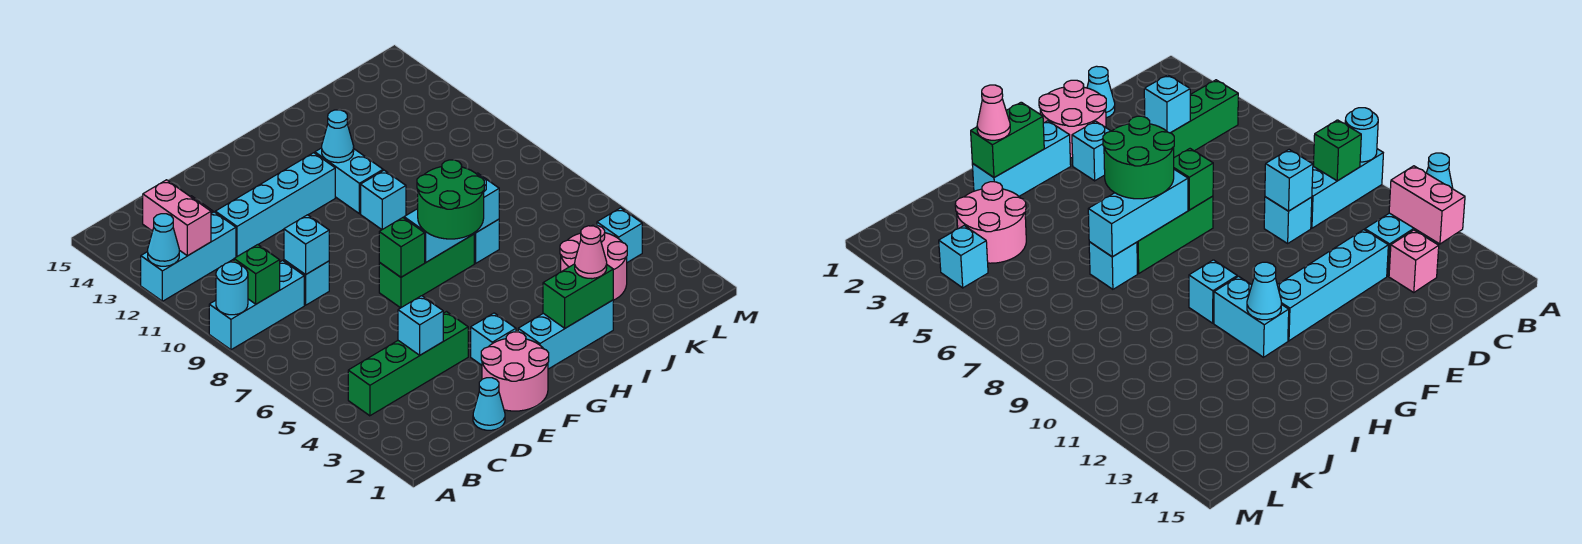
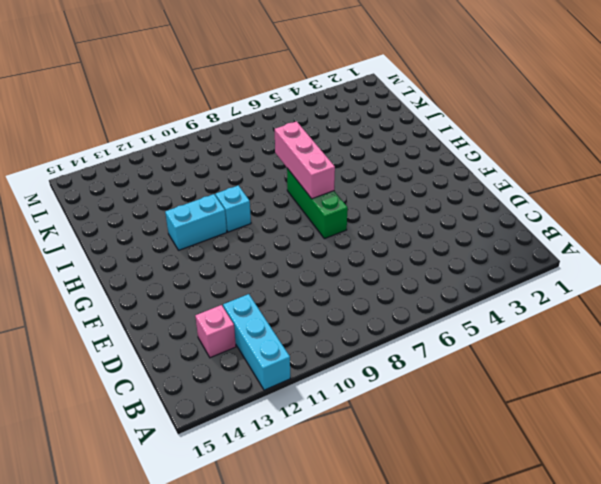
pink brick G7:I7 level 2 -> cyan brick G7:I7 level 2
none -> cyan brick A9:C9 level 1
none -> green brick B4:E4 level 1
none -> cyan cone D1 level 1

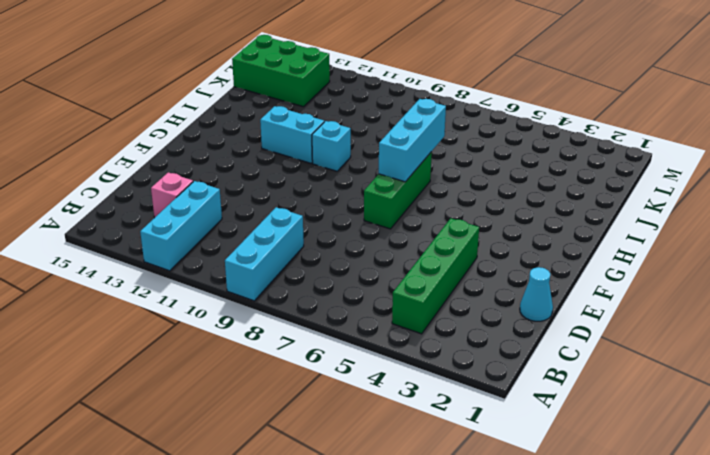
green brick K13:L15 level 1 -> none
none -> cyan brick D9 level 1
none -> cyan brick D12:G12 level 1
none -> pink round brick E1:F2 level 1

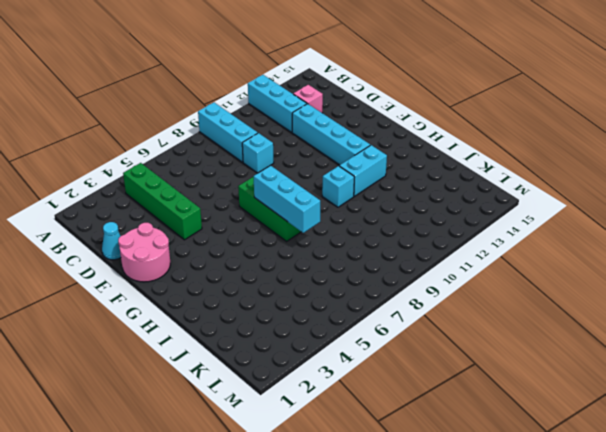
none -> cyan brick F3 level 1
none -> cyan brick G2:I2 level 1
none -> cyan brick I7 level 1

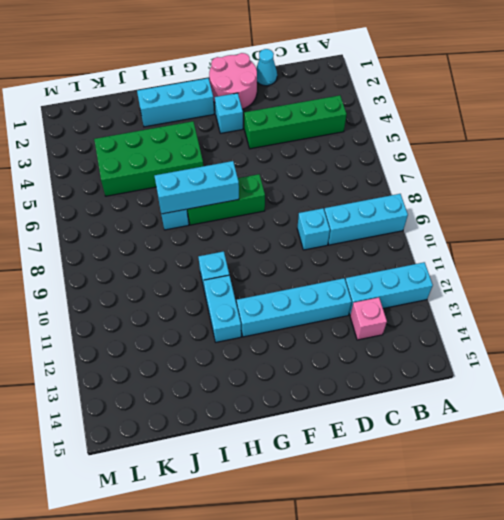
green brick H4:K5 level 1 -> pink round brick J3:K4 level 1
none -> cyan brick L4 level 1
none -> cyan round brick A9 level 2
none -> cyan cone A12 level 2

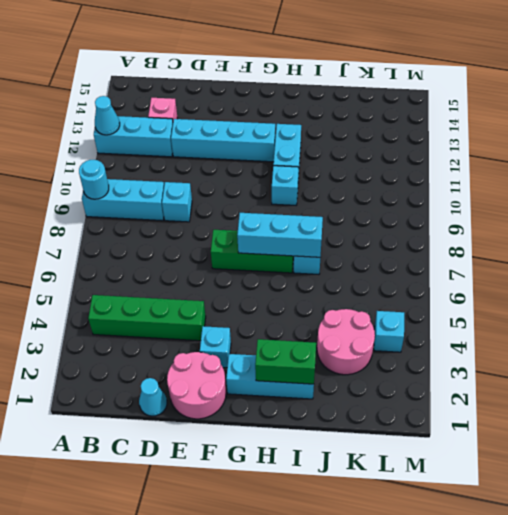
none -> green brick B9 level 2
none -> pink brick B12:B13 level 2
none -> cyan brick D4 level 2

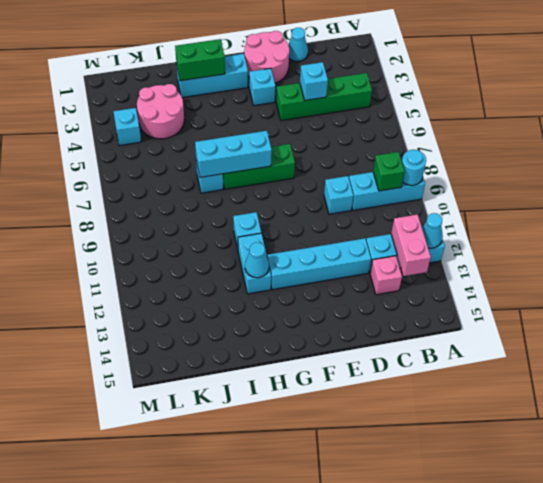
none -> cyan brick D9 level 2
none -> green brick F7 level 2
none -> green round brick G6:H7 level 3

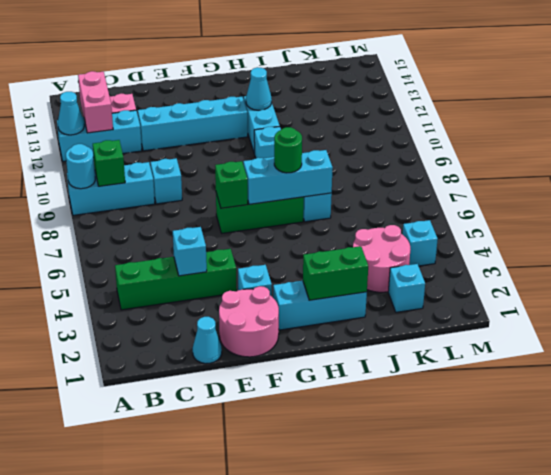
green round brick H7 level 3 -> green round brick G6:H7 level 3
cyan brick K2 level 1 -> cyan brick D9 level 2
none -> pink cone I2 level 3

